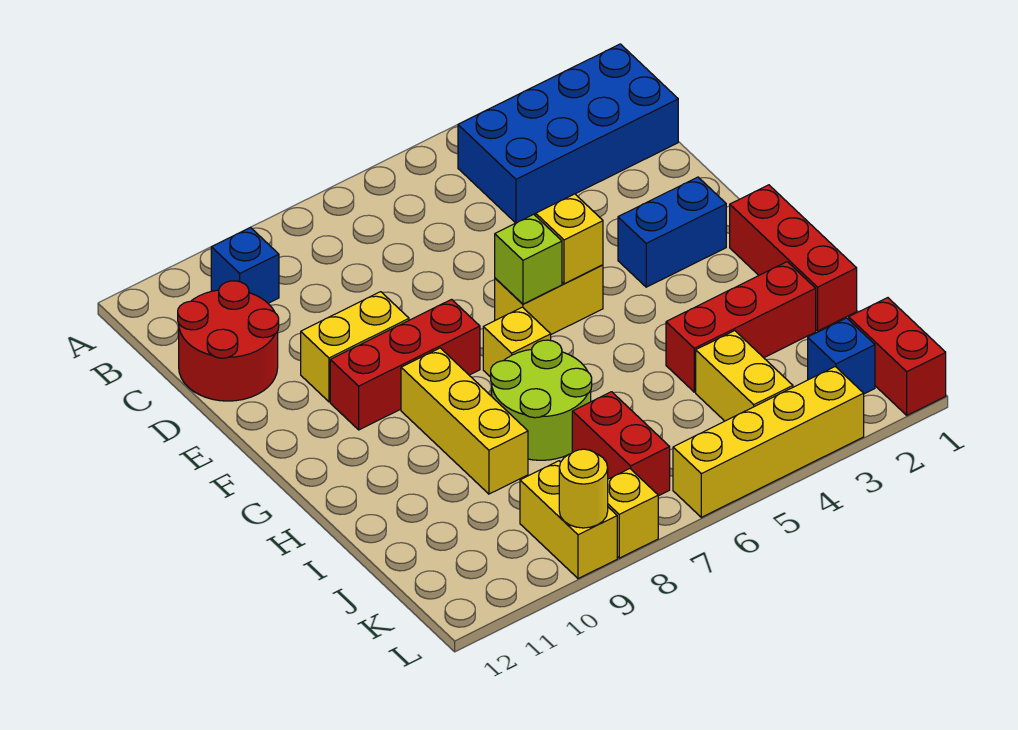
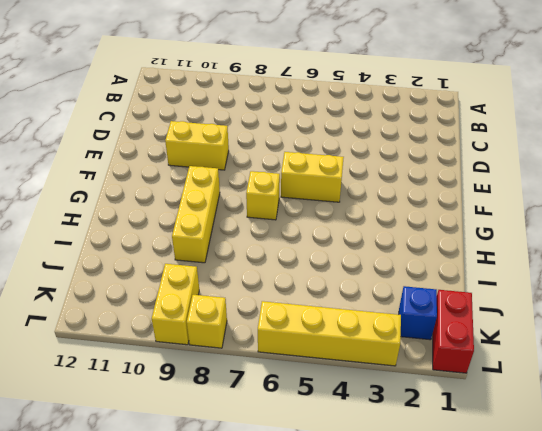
none -> blue brick B1:C4 level 1
none -> blue brick B10 level 1
none -> red round brick C11:D12 level 1

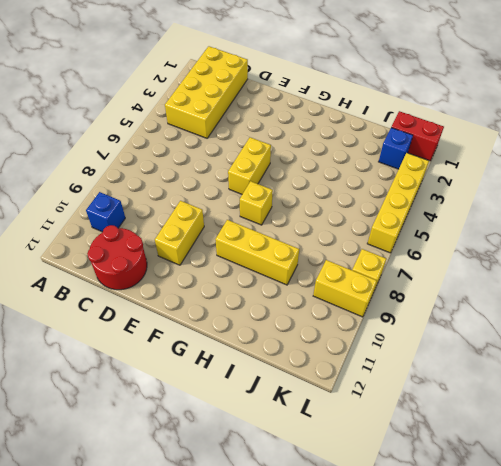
yellow brick B1:C4 level 1 -> blue brick B1:C4 level 1
none -> blue brick F2:F3 level 1
none -> red brick F8:F10 level 1
none -> red brick G1:I1 level 1

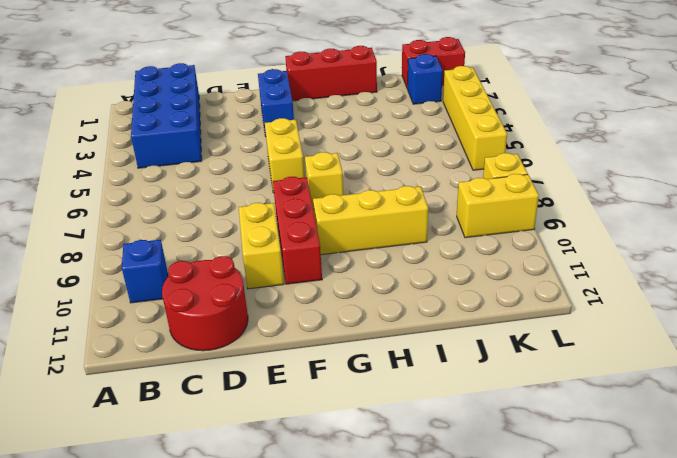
none -> lime round brick H7:I8 level 1
none -> red brick I2:I4 level 1
none -> yellow brick J4:K4 level 1

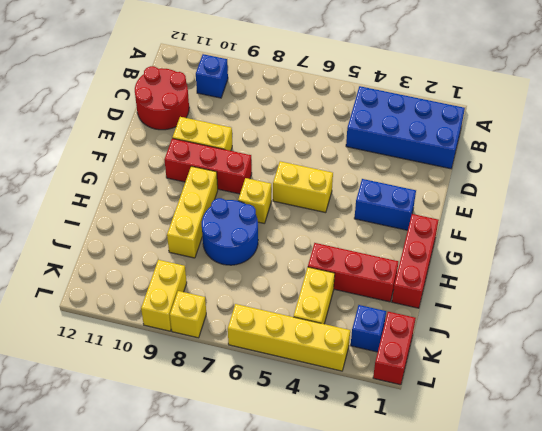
blue round brick H7:I8 level 1 -> lime round brick H7:I8 level 1
none -> red brick J7:K7 level 1
none -> yellow brick F5 level 2
none -> lime brick F6 level 2

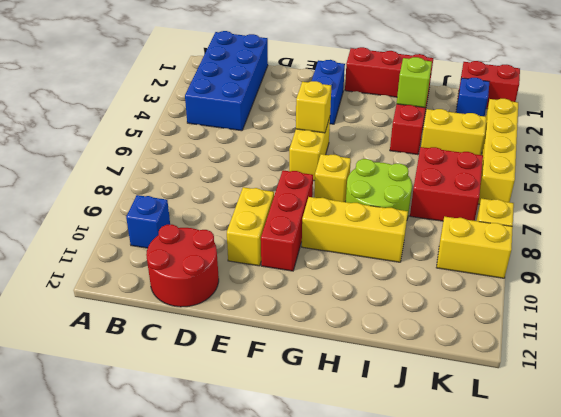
lime brick I3 level 2 -> lime brick F6 level 2
red brick J6:K7 level 1 -> red brick J7:K7 level 1
none -> yellow round brick L9 level 2

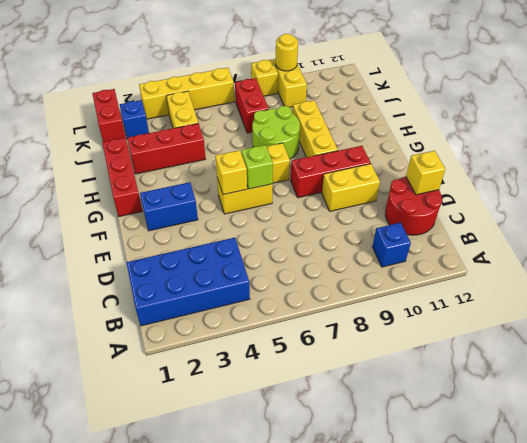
yellow brick D12 level 2 -> none

